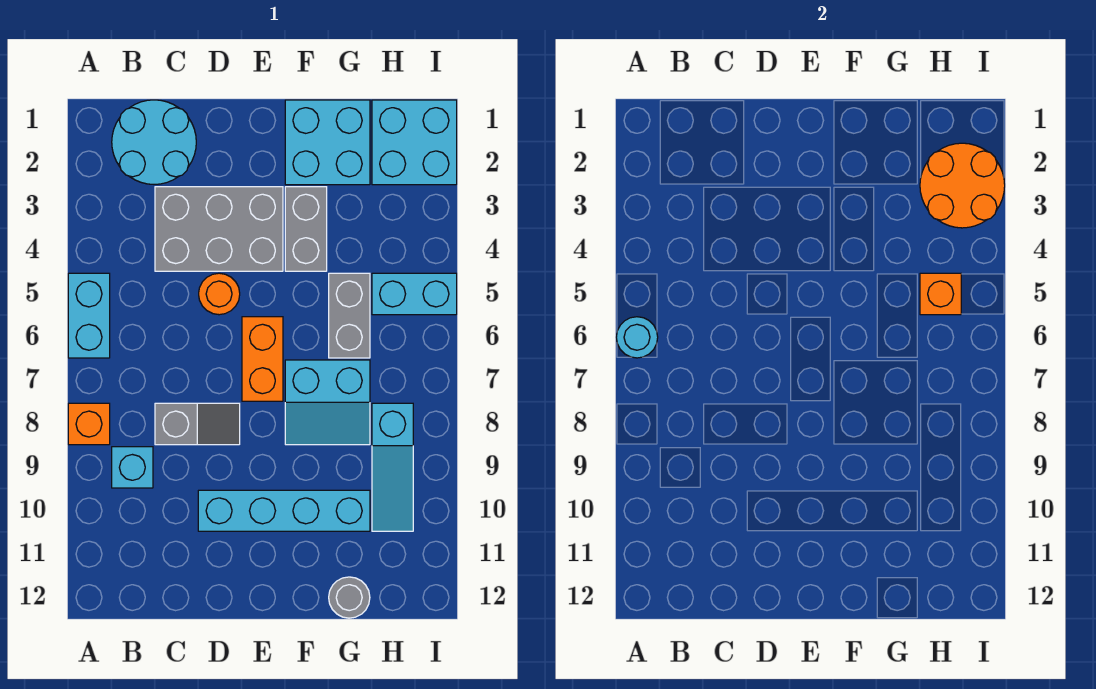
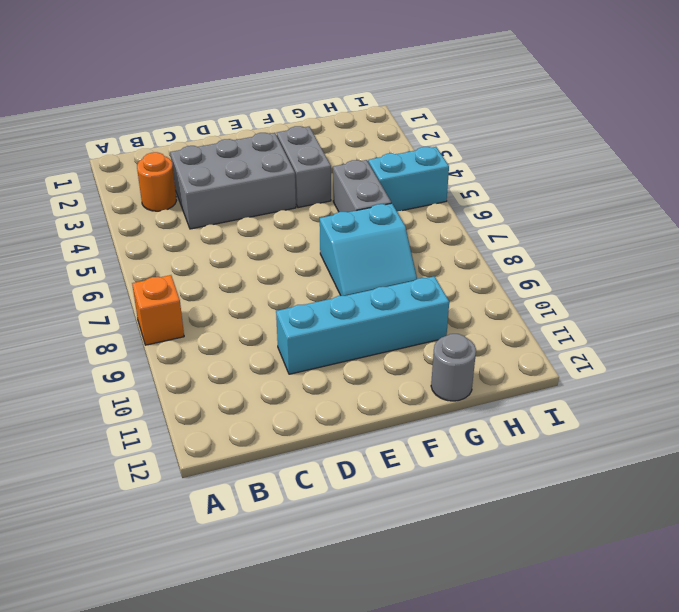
orange round brick B3 level 1 -> orange round brick D5 level 1
none -> cyan brick A5:A6 level 1
none -> cyan round brick B1:C2 level 1
none -> cyan brick B9 level 1

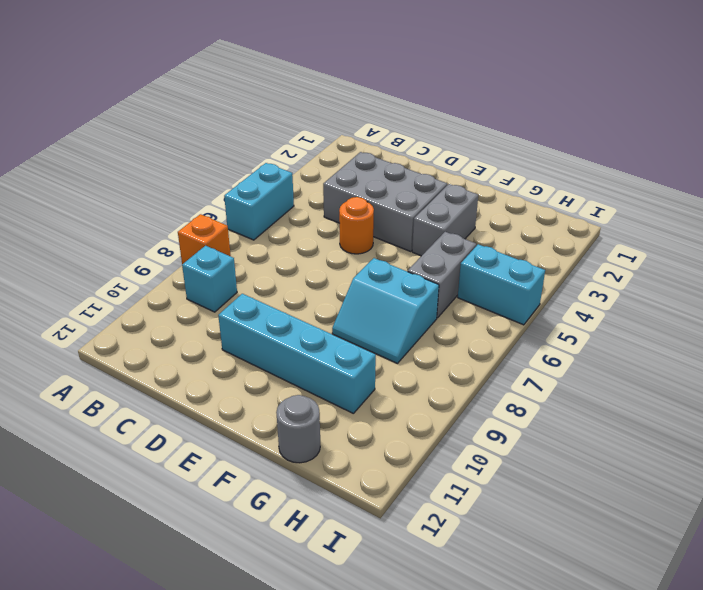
none -> cyan round brick B1:C2 level 1
none -> grey slope C8:D8 level 1 top C
none -> orange brick E6:E7 level 1

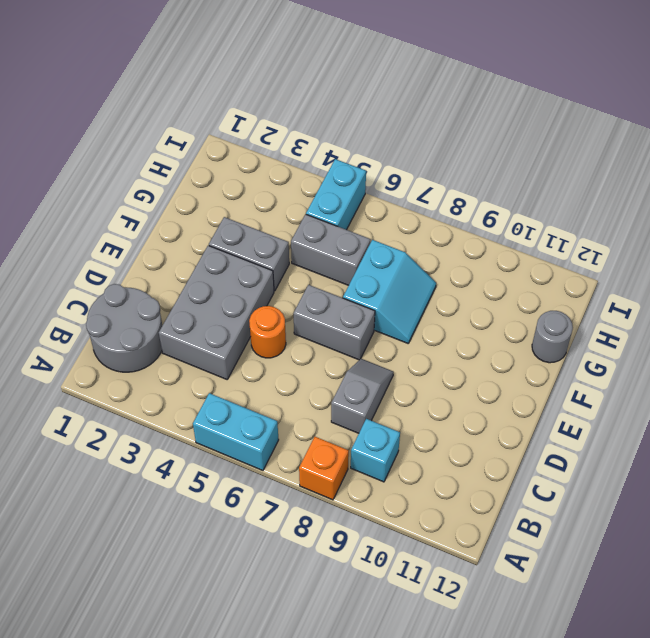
grey round brick B1:C2 level 1 -> cyan round brick B1:C2 level 1
grey brick E6:E7 level 1 -> orange brick E6:E7 level 1
none -> cyan brick D10:G10 level 1
none -> cyan brick F1:G2 level 1
none -> cyan brick H1:I2 level 1

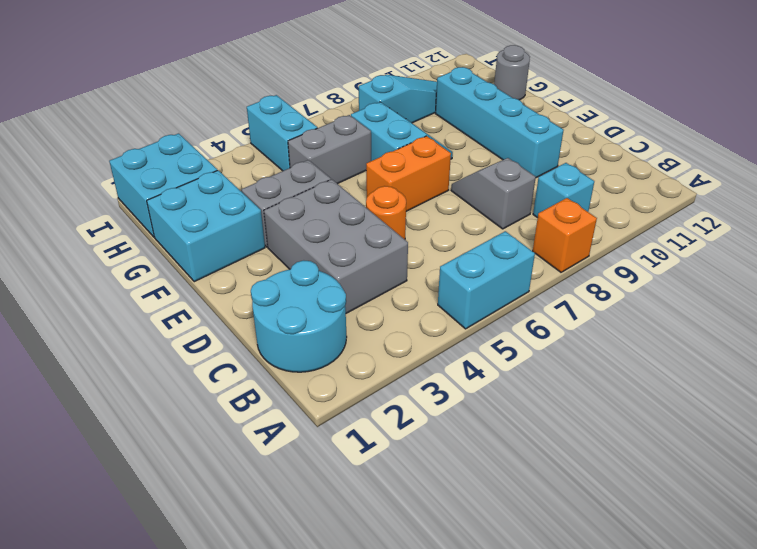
none -> cyan round brick A6 level 2
none -> orange round brick H2:I3 level 2
none -> orange brick H5 level 2

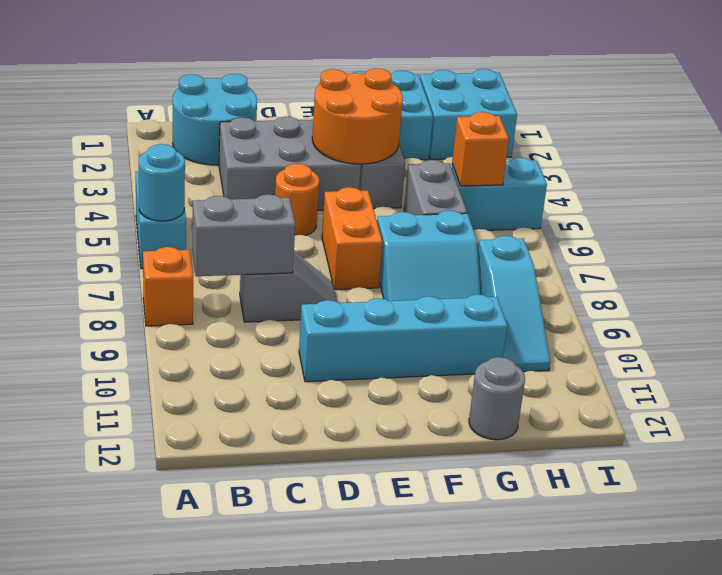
grey brick B8:C8 level 2 -> none
orange round brick E3:F4 level 2 -> orange round brick H2:I3 level 2
none -> cyan brick B9 level 1

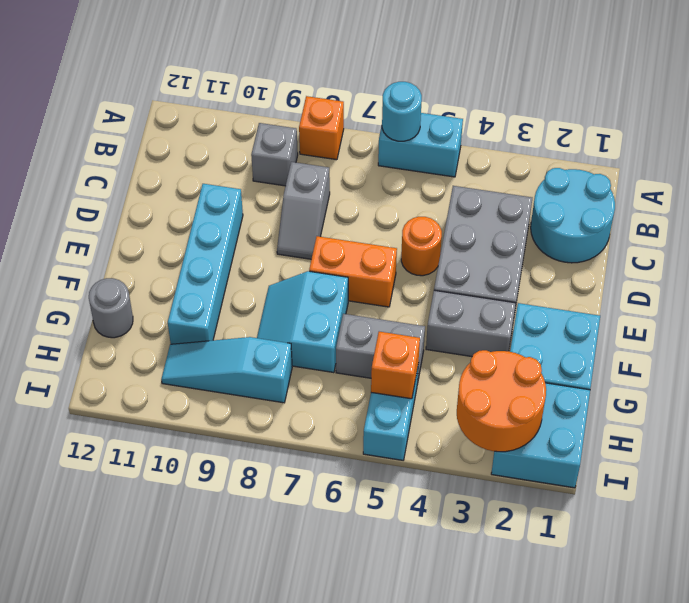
grey brick B9 level 1 -> cyan brick B9 level 1

